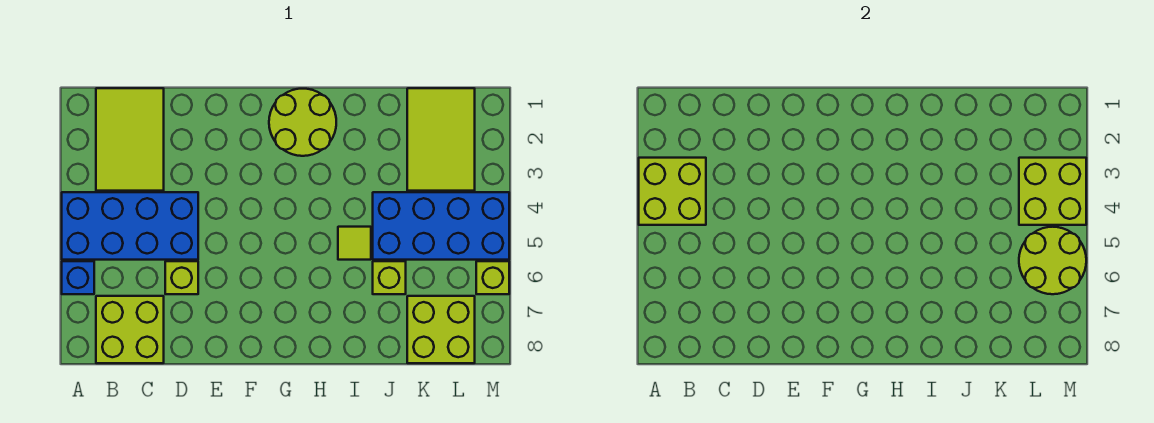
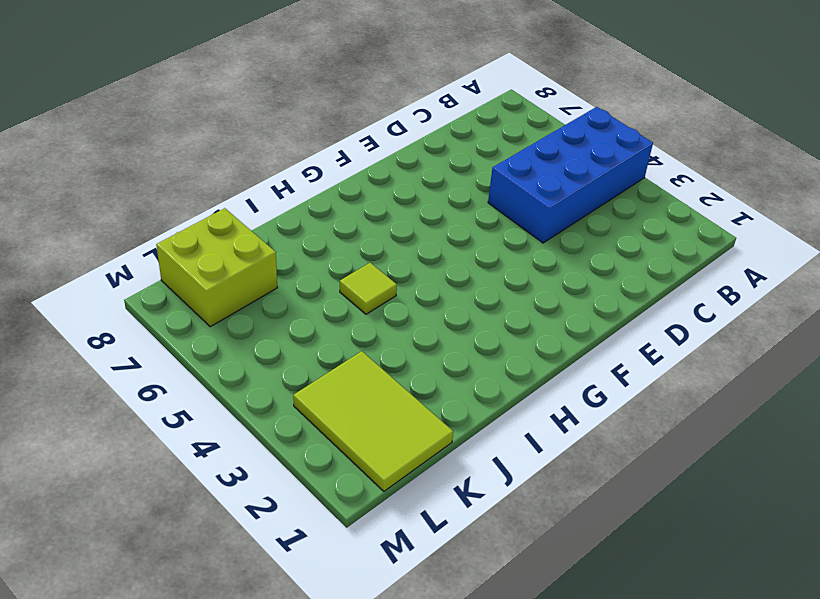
none -> blue brick A6 level 1
none -> lime tile B1:C3 level 1
none -> lime brick B7:C8 level 1

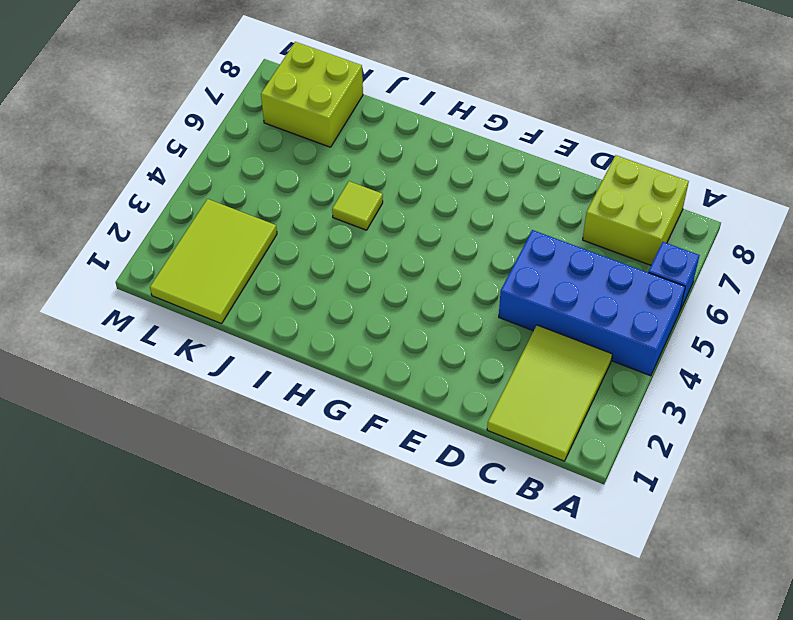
none -> lime brick D6 level 1
none -> lime round brick G1:H2 level 1
none -> blue brick J4:M5 level 1

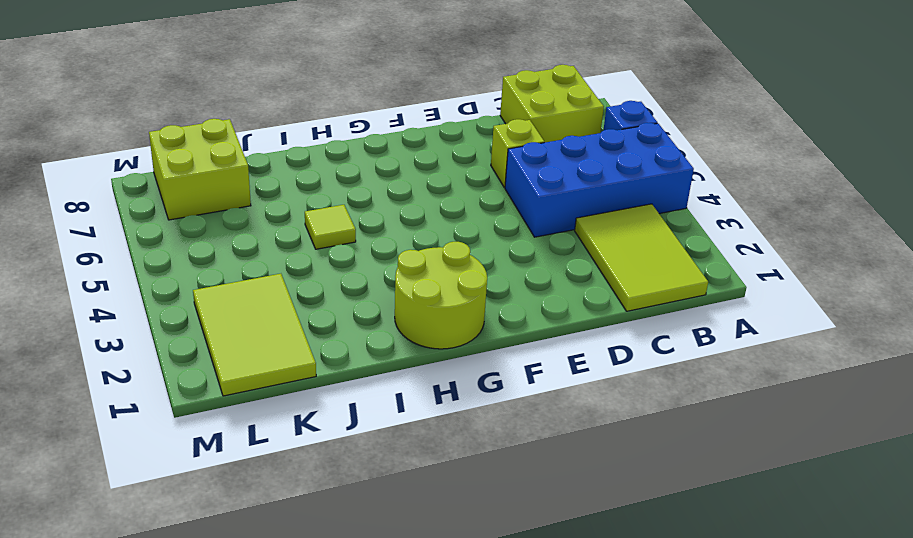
none -> blue brick J4:M5 level 1
none -> lime brick J6 level 1
none -> lime brick M6 level 1

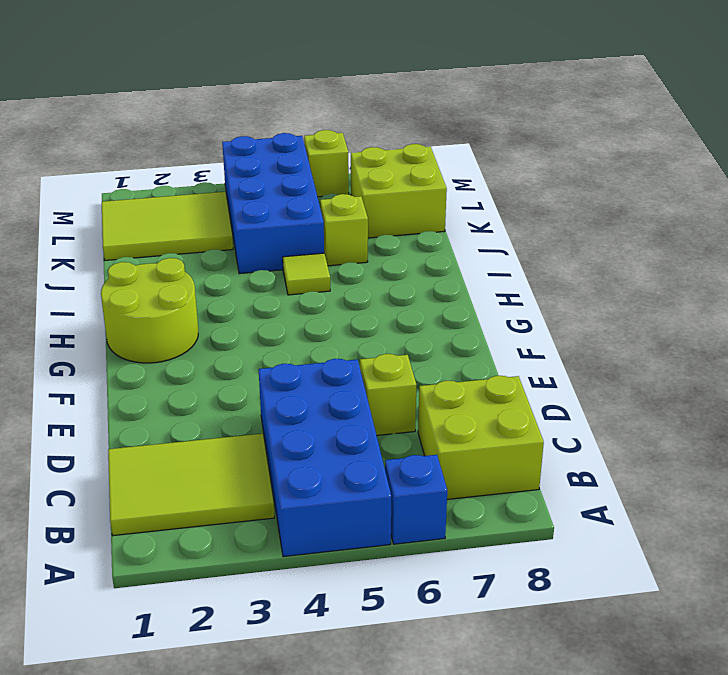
none -> lime brick A3:B4 level 2
none -> lime brick L3:M4 level 2
none -> lime round brick L5:M6 level 2

